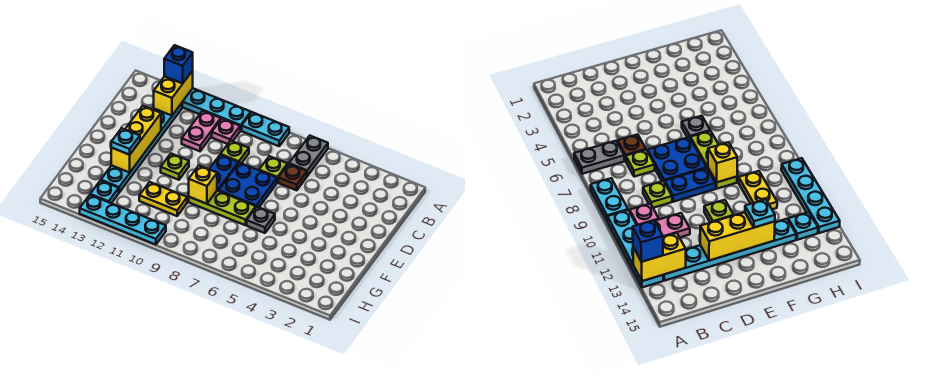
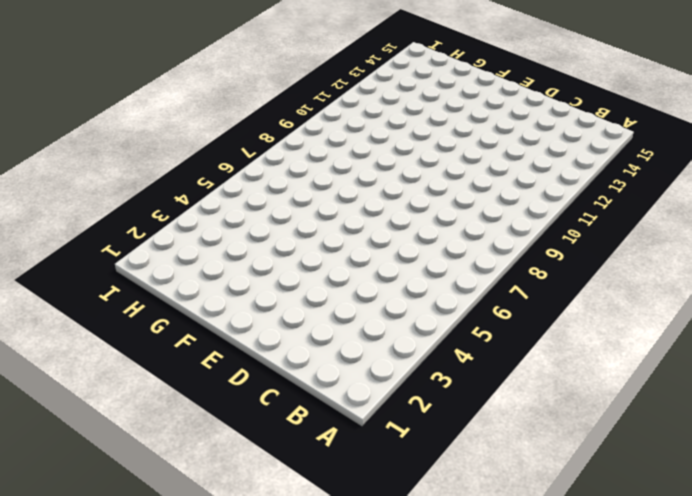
none -> grey plate A6:B6 level 1
none -> cyan plate A8:A9 level 1
none -> cyan plate A10:A13 level 1

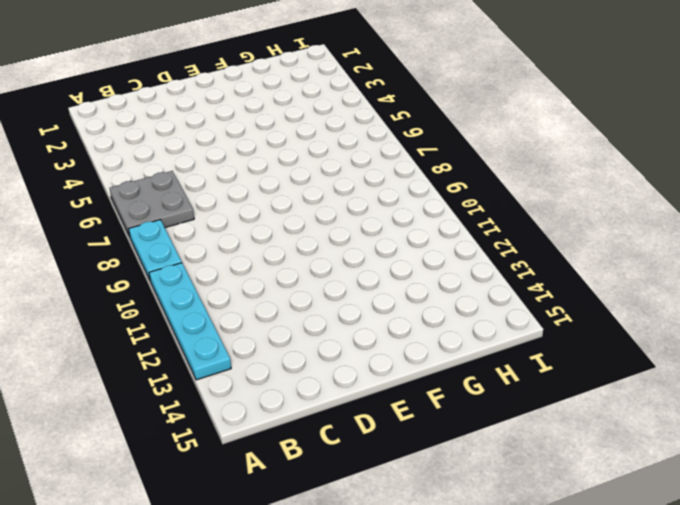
grey plate A6:B7 level 1 -> grey plate A6:B6 level 1
none -> pink plate B10 level 1
none -> pink plate B11:C11 level 1
none -> cyan plate B13:G13 level 1

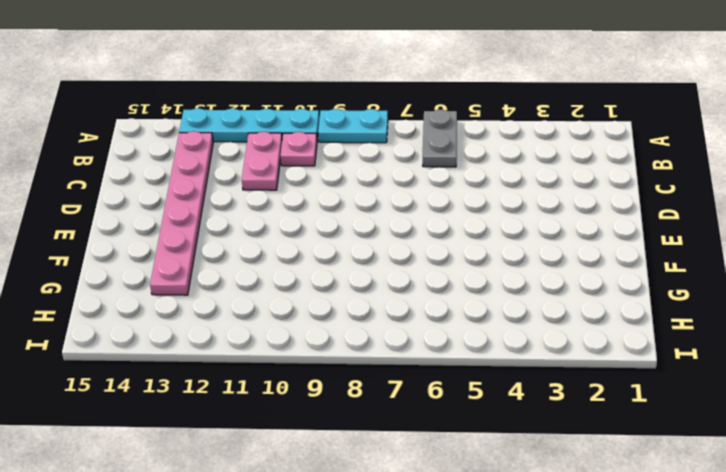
pink plate B13:G13 level 1 -> cyan plate B13:G13 level 1
none -> brown plate C6 level 1
none -> lime plate C7 level 1
none -> lime plate C9 level 1

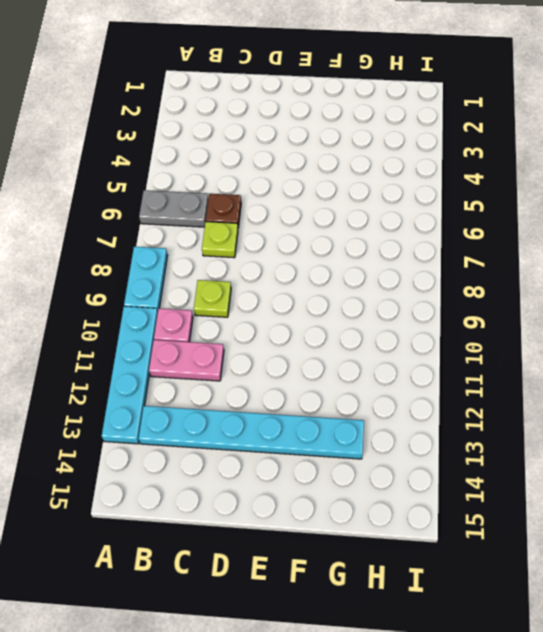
none -> blue plate D7:E8 level 1
none -> blue plate D9:E9 level 1
none -> lime plate E11 level 1

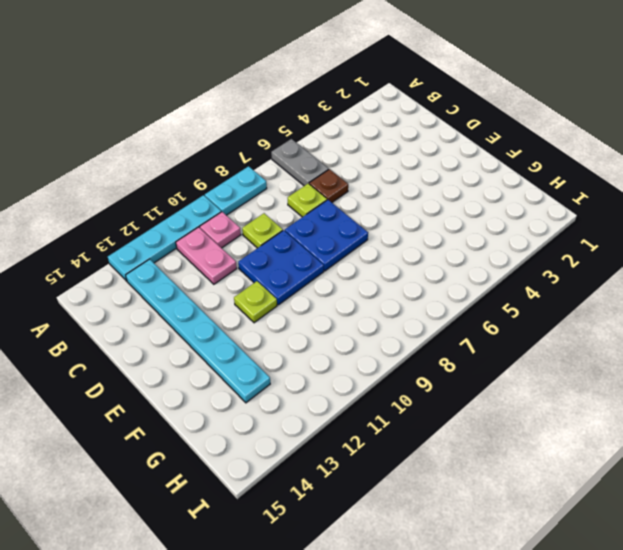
blue plate D9:E10 level 1 -> blue plate D9:E9 level 1
none -> grey plate F6 level 1
none -> lime plate F7:F9 level 1
none -> yellow plate G10:G11 level 1

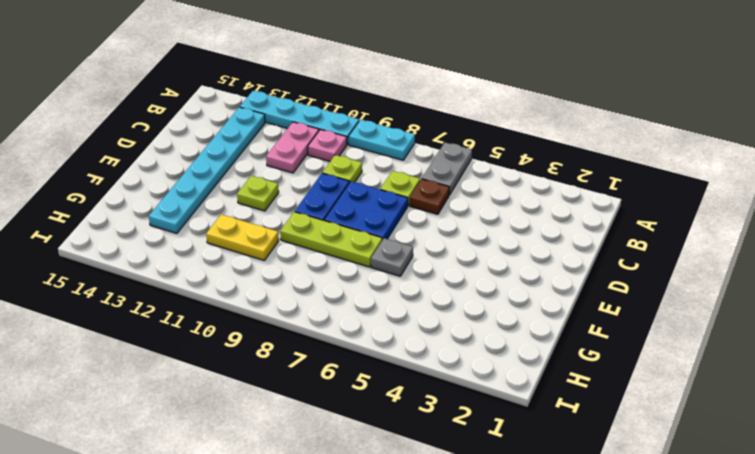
none -> cyan plate H13 level 1
none -> cyan plate I10:I13 level 1
none -> yellow brick A13:B13 level 2

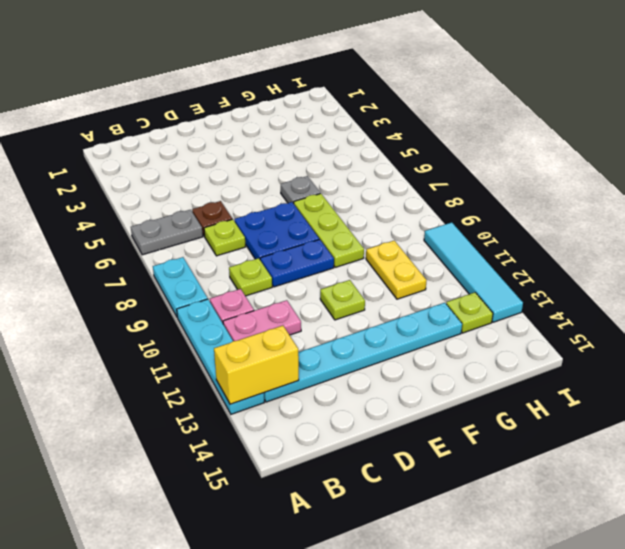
lime plate H13 level 1 -> cyan plate H13 level 1
cyan tile I10:I13 level 1 -> cyan plate I10:I13 level 1
none -> yellow brick D13:F13 level 2
none -> yellow brick F9 level 2
none -> blue brick A13 level 3

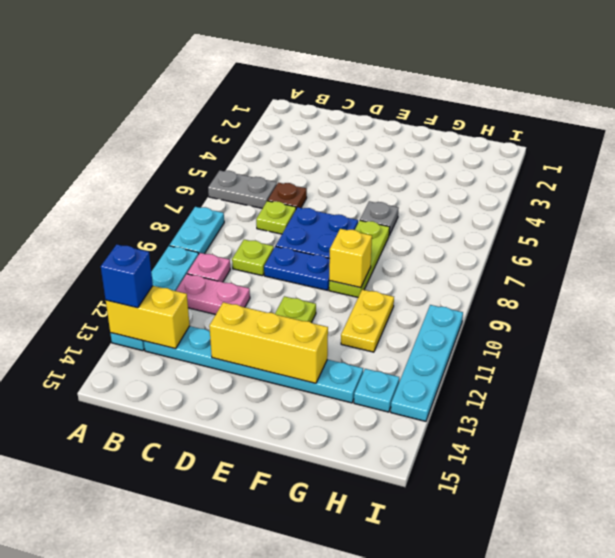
none -> cyan plate F13 level 3

